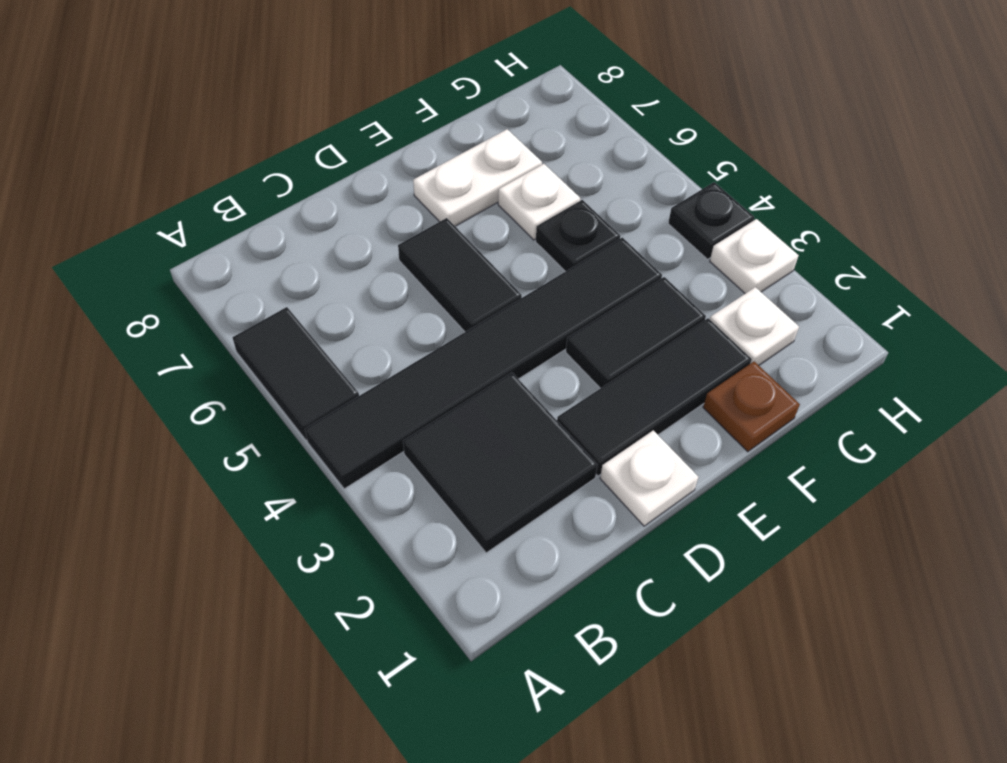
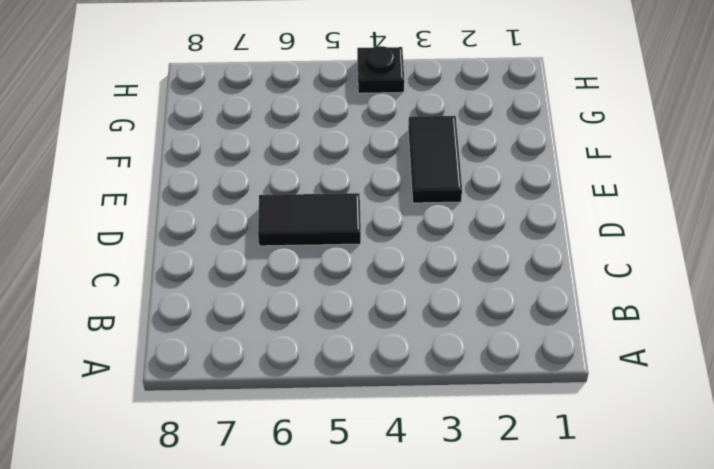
none -> black tile A4:F4 level 1
none -> black tile A5:A6 level 1
none -> black tile B2:C3 level 1

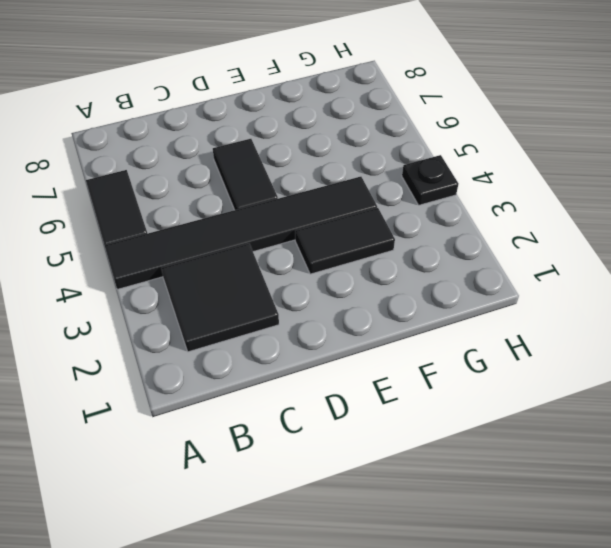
none -> white plate D1 level 1
none -> black tile D2:F2 level 1
none -> white plate E7:F7 level 1

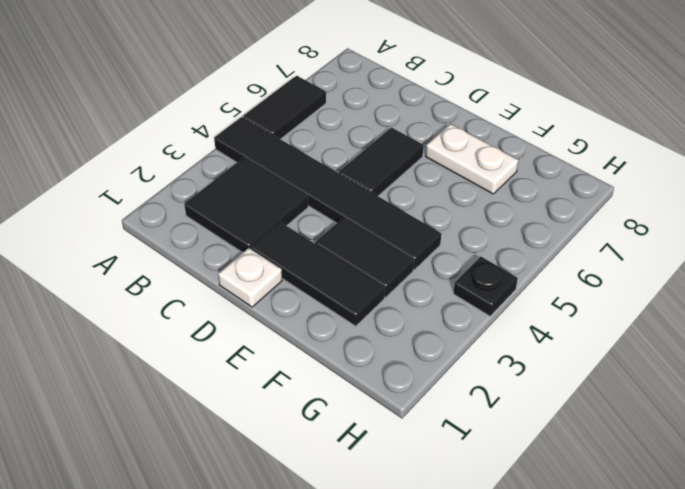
none -> brown plate F1 level 1
none -> black plate F5 level 1
none -> white plate F6 level 1

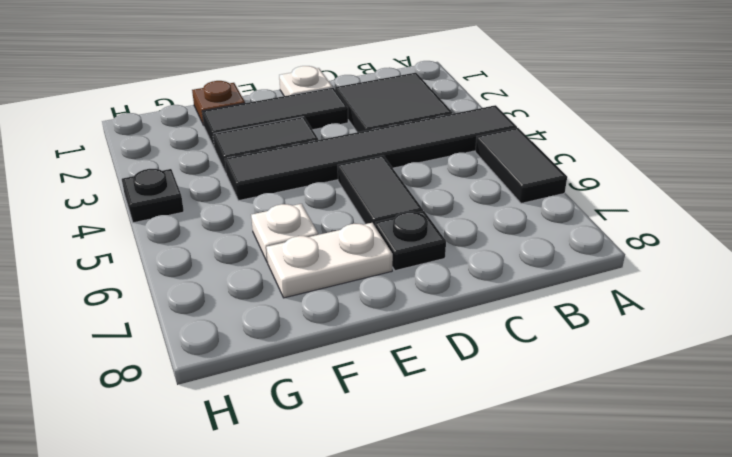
black plate D7 level 1 -> black plate F5 level 1
none -> white plate G2 level 1
none -> white plate H3 level 1

